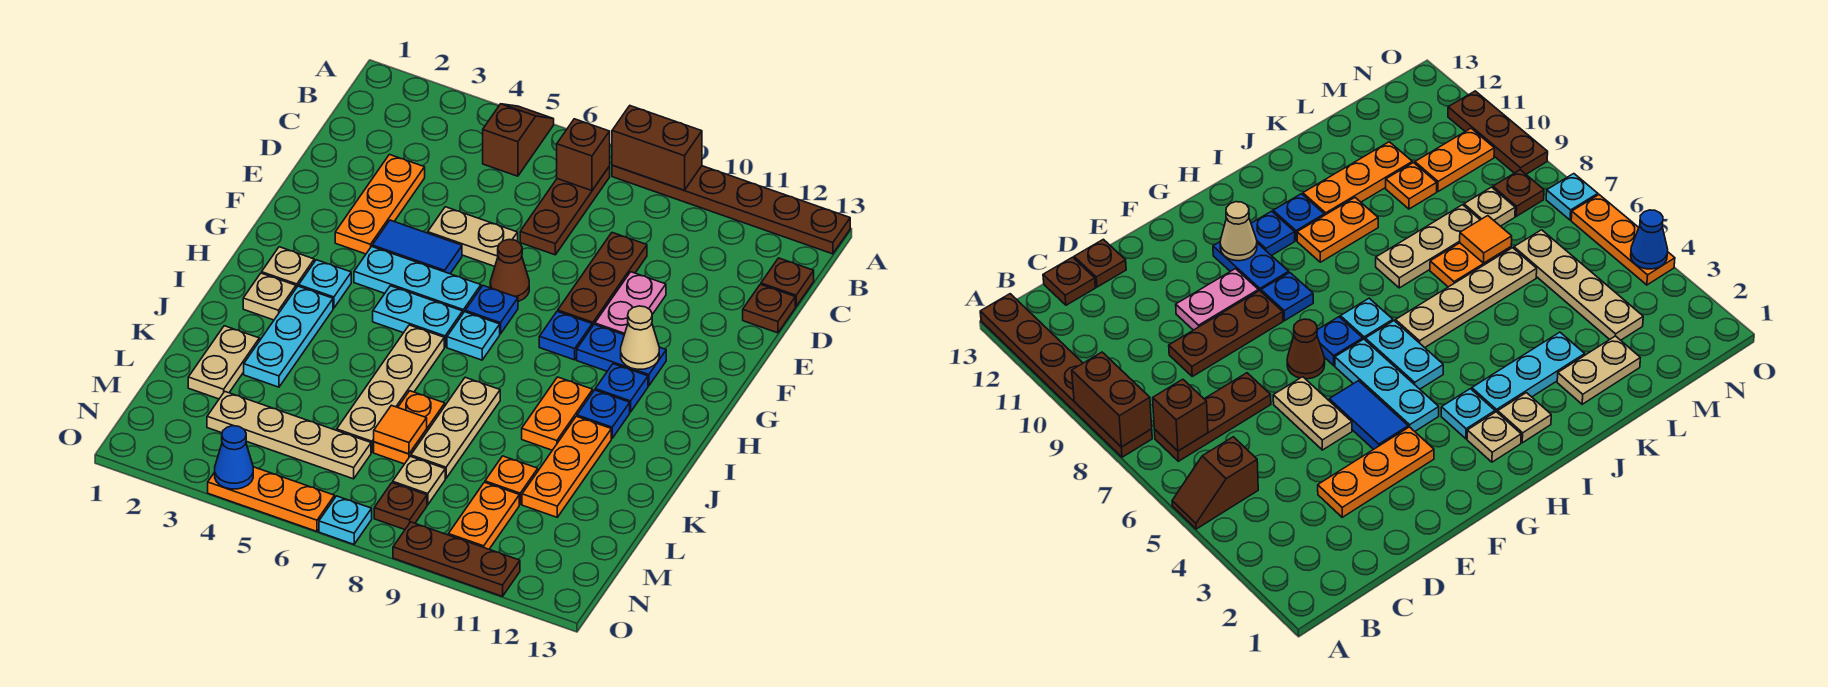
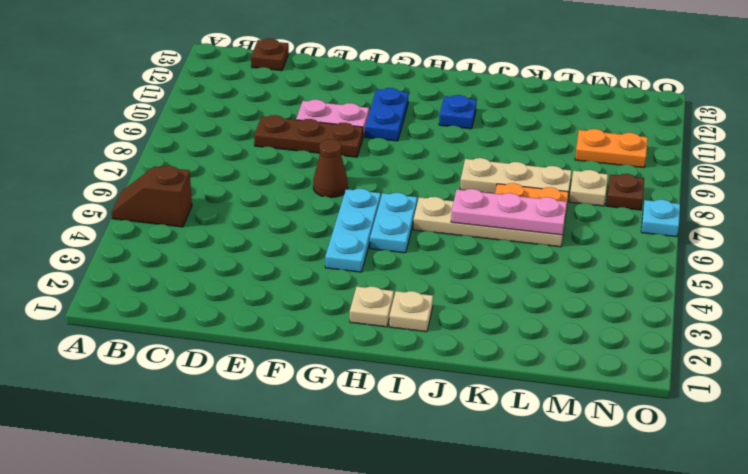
pink plate J6:L6 level 2 -> none
none -> brown plate A8:A13 level 1
none -> brown plate B7:D7 level 1
none -> orange plate D3:F3 level 1
none -> brown plate D13 level 1

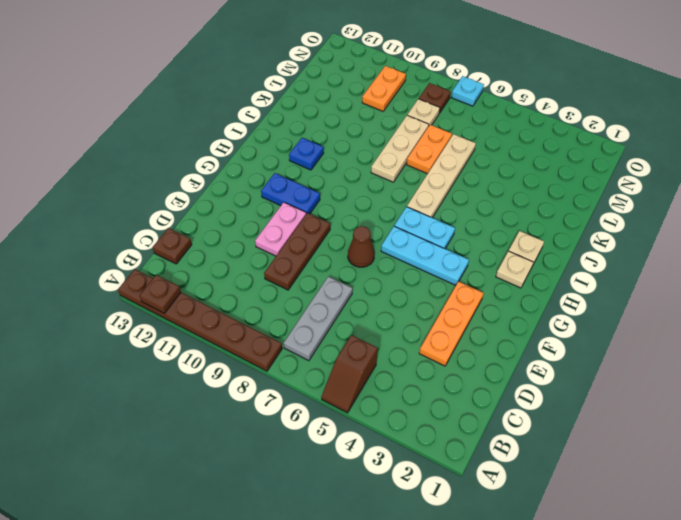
brown plate A12 level 2 -> brown plate D13 level 1
grey plate B7:D7 level 1 -> brown plate B7:D7 level 1
none -> tan plate E5:E6 level 1
none -> blue tile F4:F5 level 1
none -> blue plate G7 level 1
none -> blue plate G9 level 1

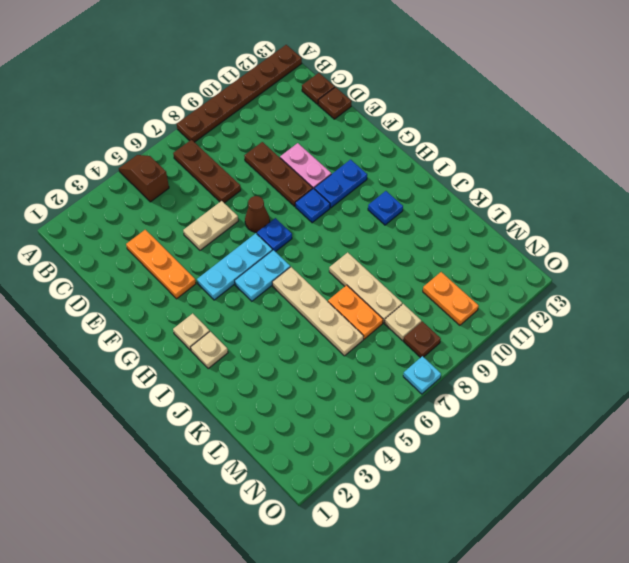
none -> blue tile F4:F5 level 1
none -> cyan plate H3 level 1
none -> cyan plate H7 level 1
none -> blue plate H11 level 1

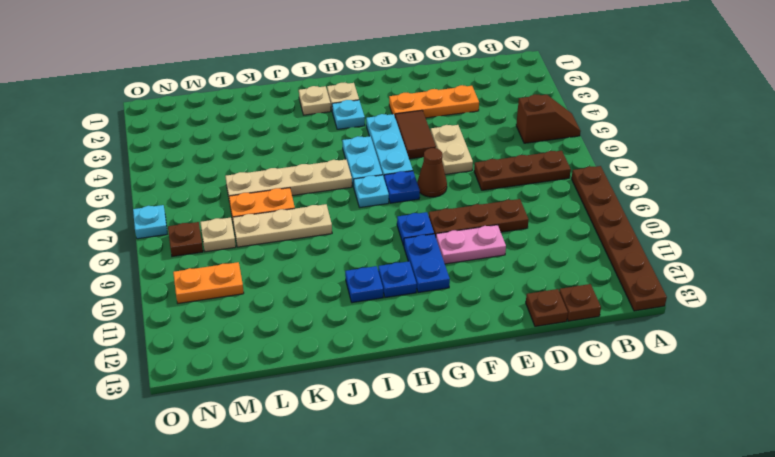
brown tile F4:F5 level 1 -> blue tile F4:F5 level 1
none -> cyan plate I3:K3 level 1
none -> orange plate I10:J10 level 1
none -> orange plate J11:L11 level 1
none -> tan plate K2:L2 level 1

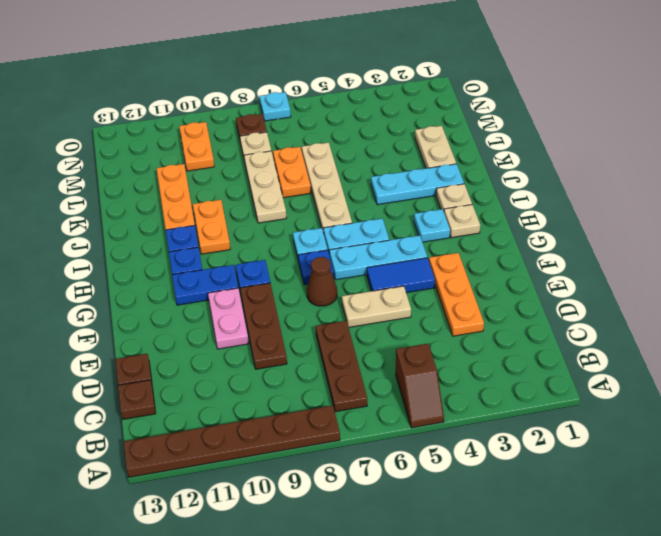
cyan plate J2:J4 level 1 -> cyan plate I3:K3 level 1
none -> orange plate L10 level 1
none -> tan plate M3:M6 level 1
none -> orange plate O4:O6 level 1
none -> brown plate O9:O11 level 1

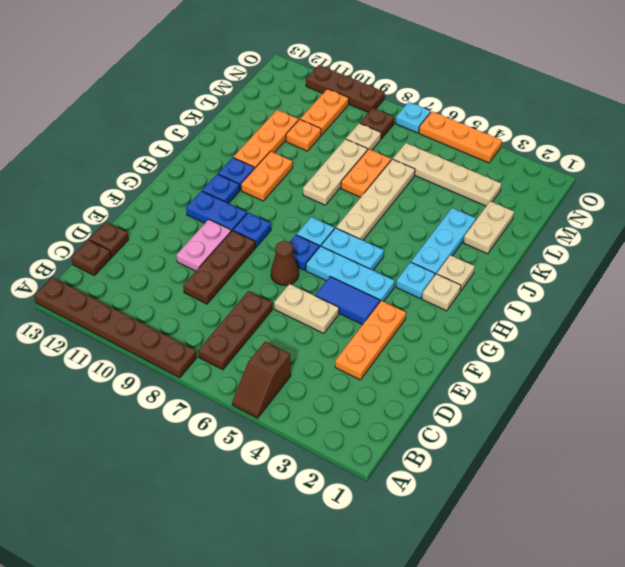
none -> brown brick A8:A9 level 2
none -> brown brick B7 level 2
none -> tan cone G11 level 2
none -> orange tile L7 level 2

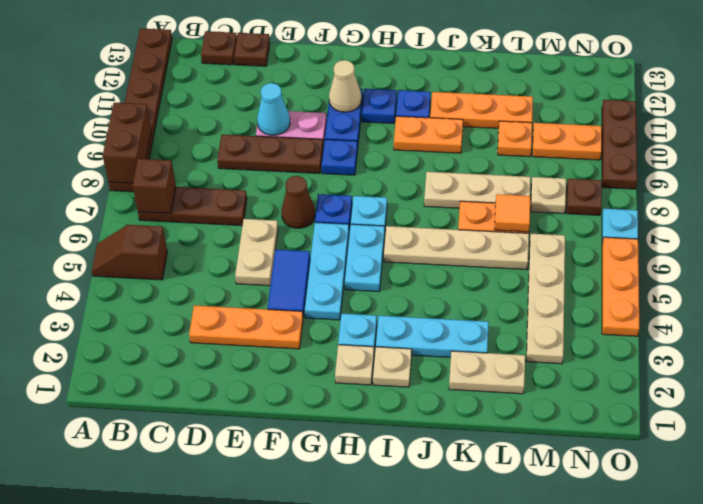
cyan cone E10 level 2 -> none
none -> blue cone O4 level 2

